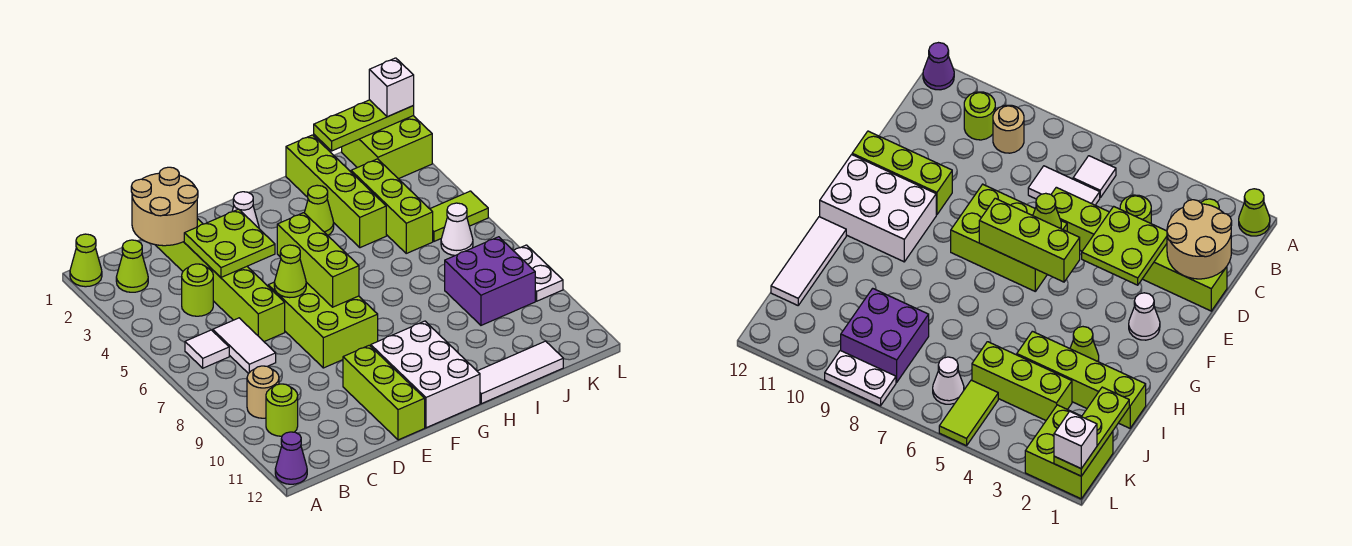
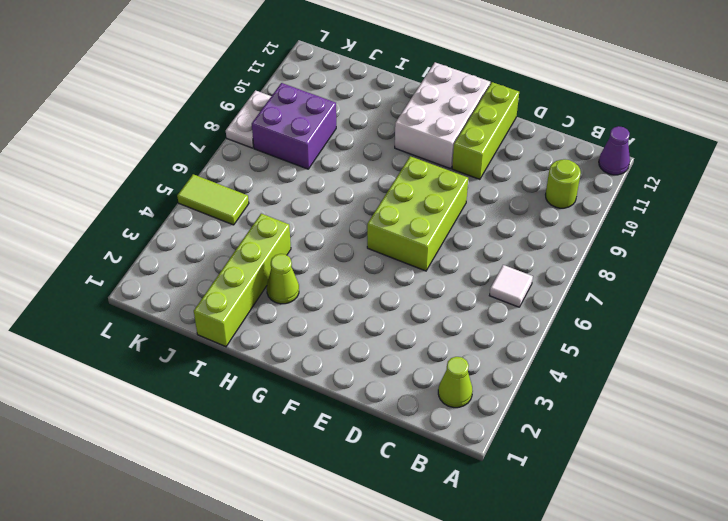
none -> lime cone A1 level 1
none -> tan round brick B9 level 1
none -> lime round brick C4 level 1

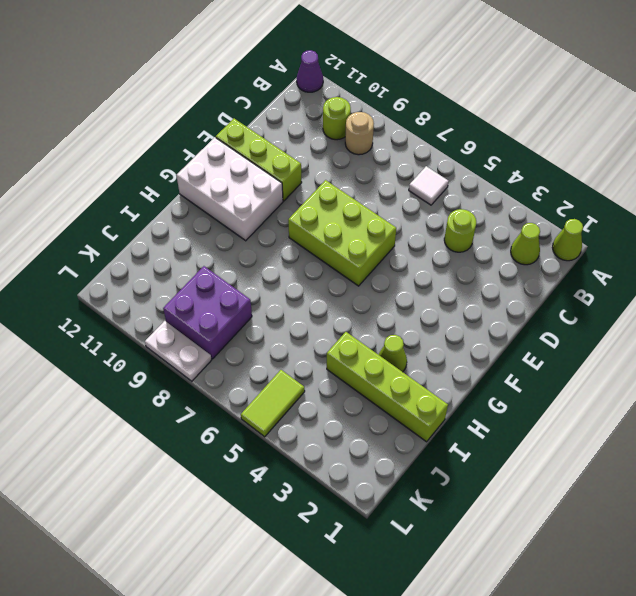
none -> white tile C6:C7 level 1
none -> lime brick D1:D6 level 1
none -> white cone F2 level 1

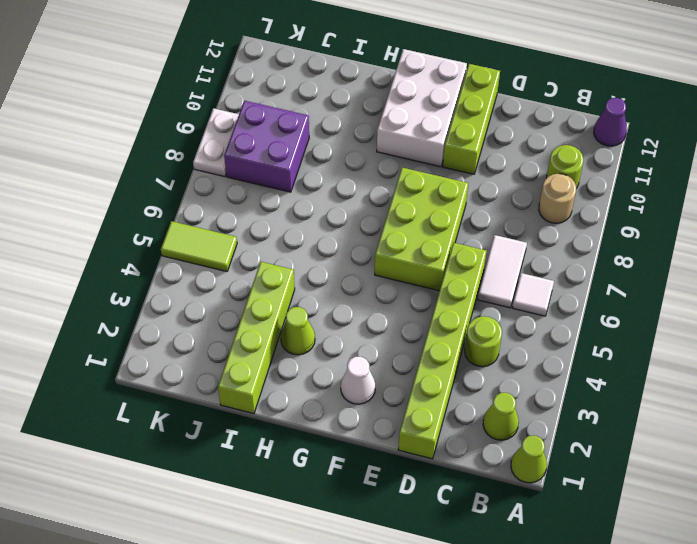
none -> white tile H12:J12 level 1
none -> lime brick J3:J5 level 1
none -> lime brick K1:L2 level 1

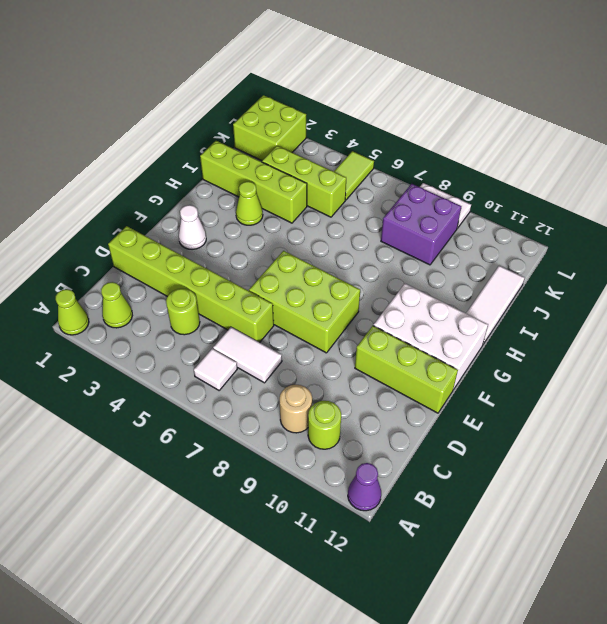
none -> white cone K6 level 1
none -> tan round brick C1:D2 level 2
none -> lime plate D3:E4 level 2

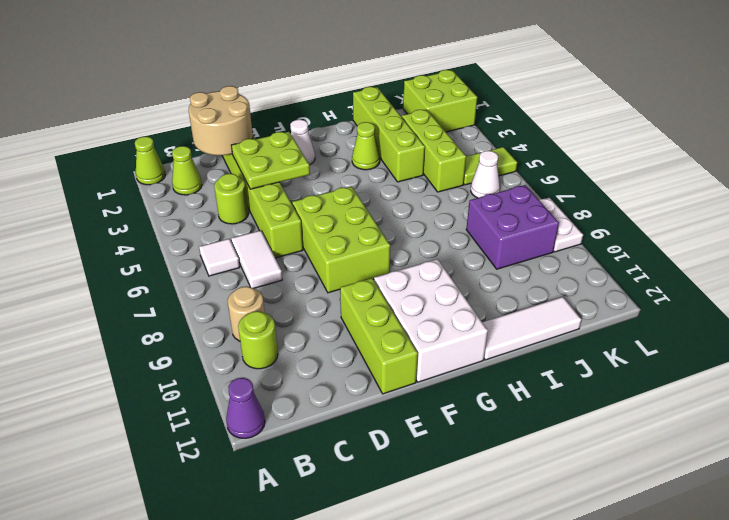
none -> lime cone E6 level 2
none -> lime brick F5:F7 level 2
none -> lime plate J1:L1 level 2

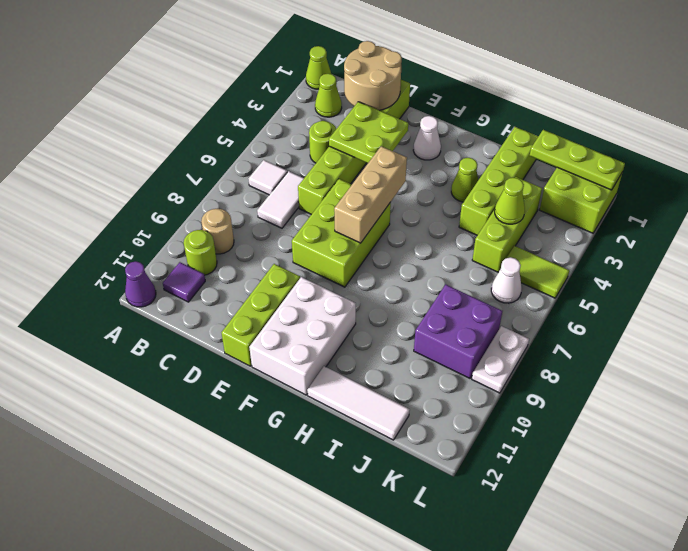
purple tile B11 level 1 -> none
tan brick F5:F7 level 2 -> lime brick F5:F7 level 2
lime cone J4 level 2 -> lime cone E6 level 2
none -> white brick L1 level 3

